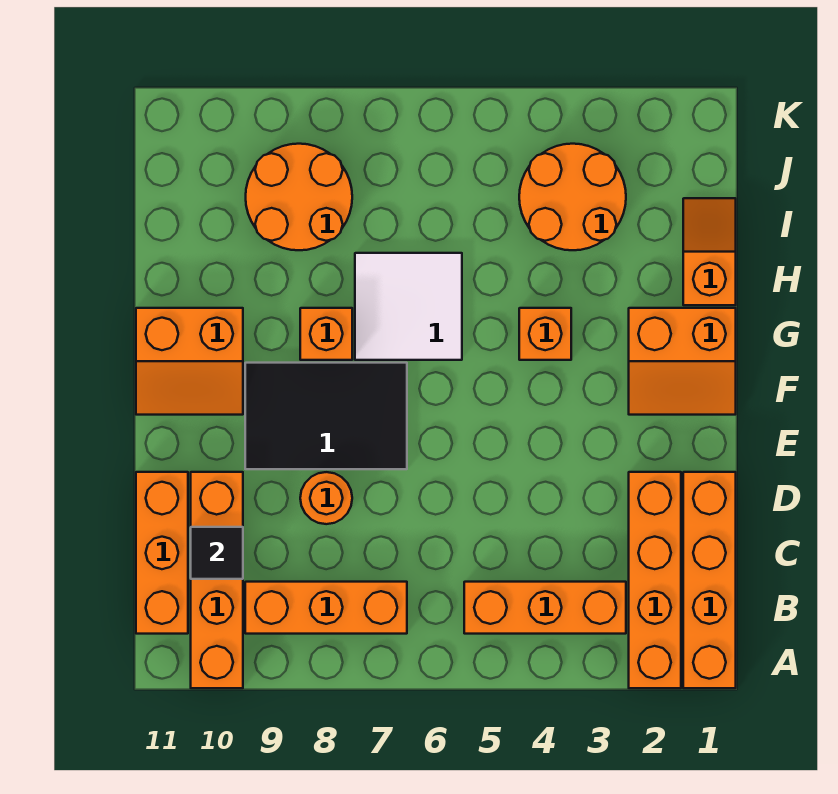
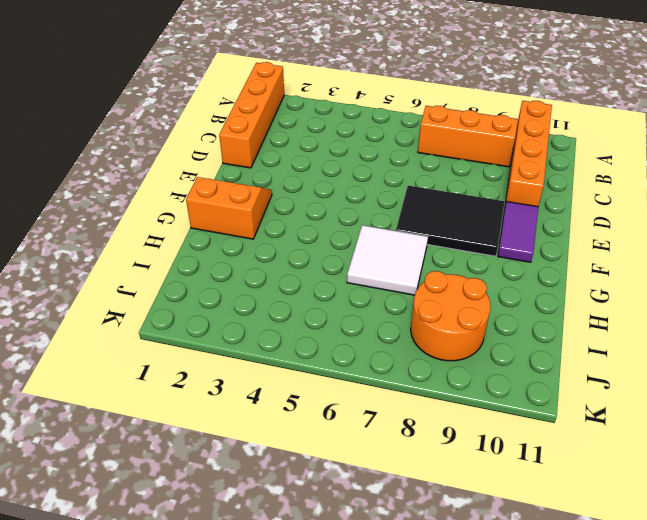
purple tile E10:F10 level 1 -> orange slope F10:G11 level 1 top G
none -> orange brick A2:D2 level 1
none -> orange brick B3:B5 level 1
none -> orange brick B11:D11 level 1

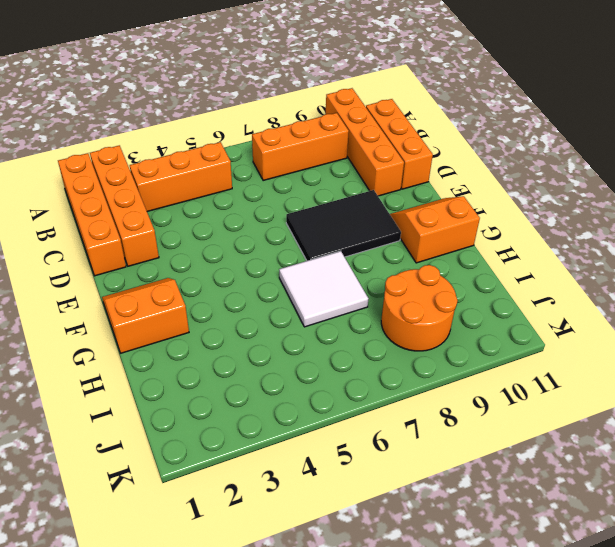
none -> orange round brick D8 level 1
none -> orange brick G4 level 1
none -> orange brick G8 level 1

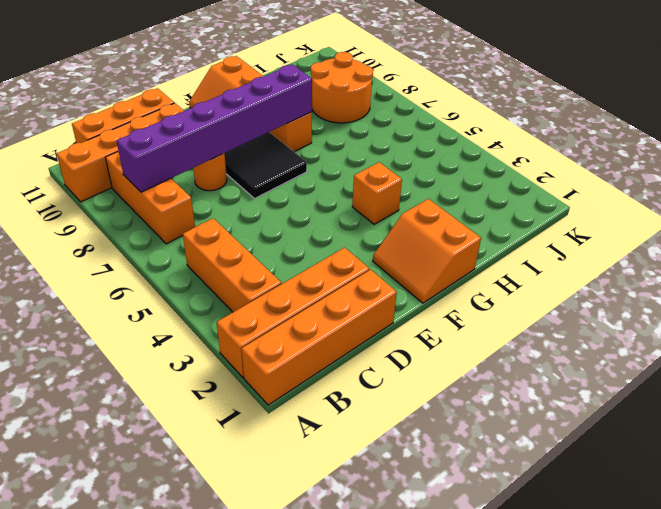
purple brick B8:G8 level 2 -> none
none -> white tile G6:H7 level 1
none -> orange slope H1:I1 level 1 top H
none -> orange round brick I3:J4 level 1

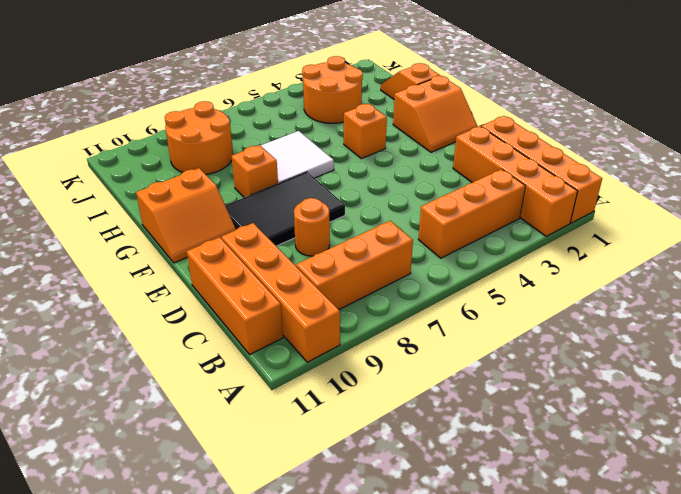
none -> black tile C10 level 2

